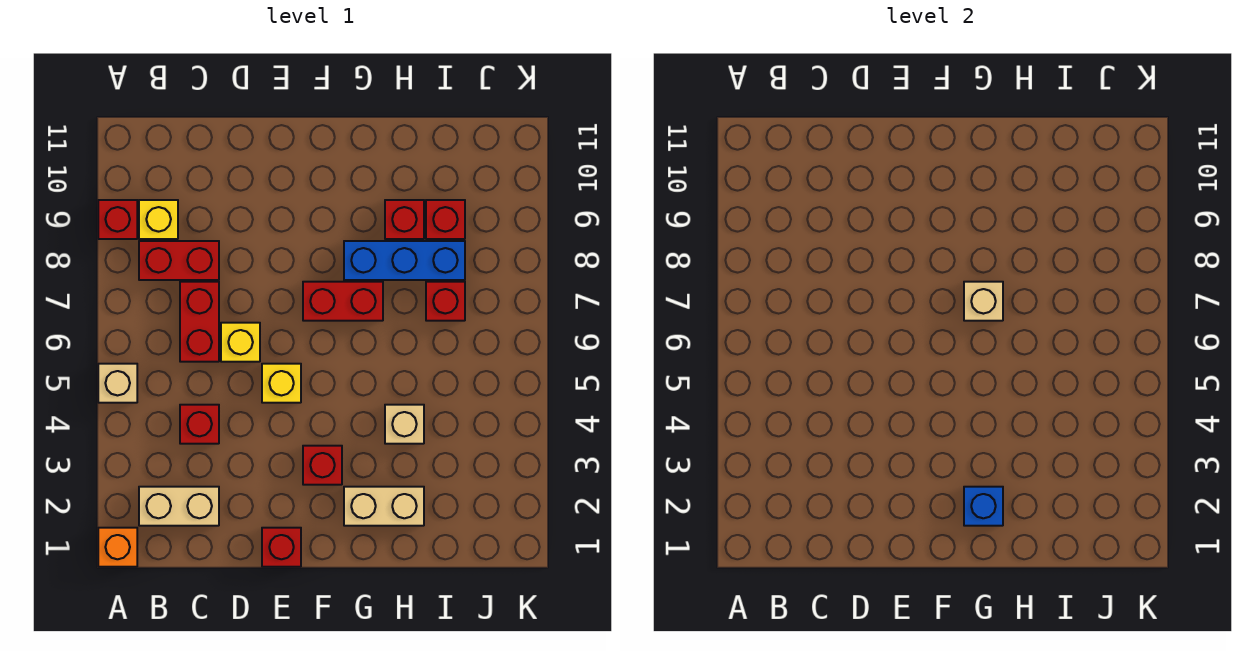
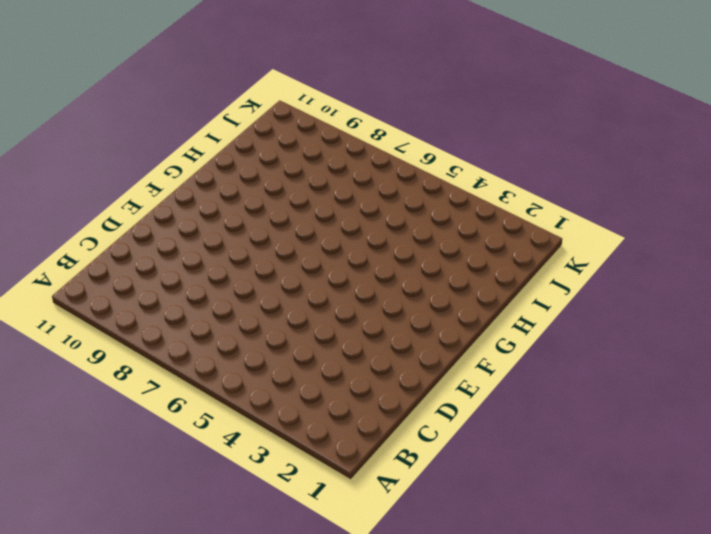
none -> orange brick A1 level 1
none -> tan brick A5 level 1
none -> red brick A9 level 1

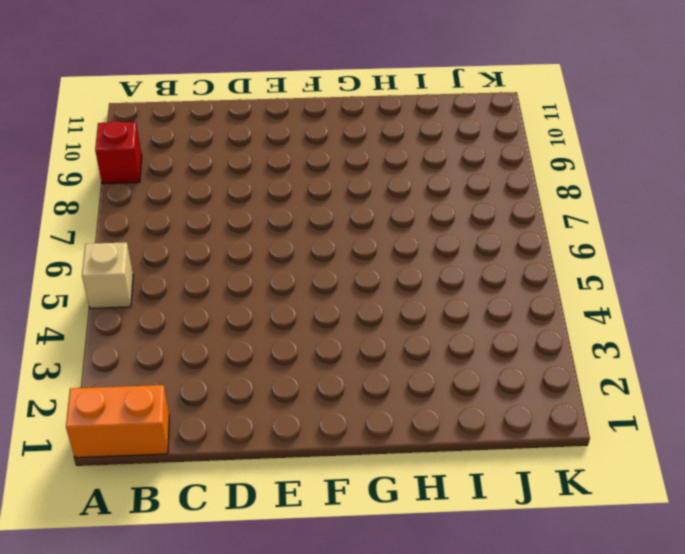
orange brick A1:B1 level 1 -> orange brick A1 level 1
none -> tan brick B2:C2 level 1
none -> red brick B8:C8 level 1
none -> yellow brick B9 level 1

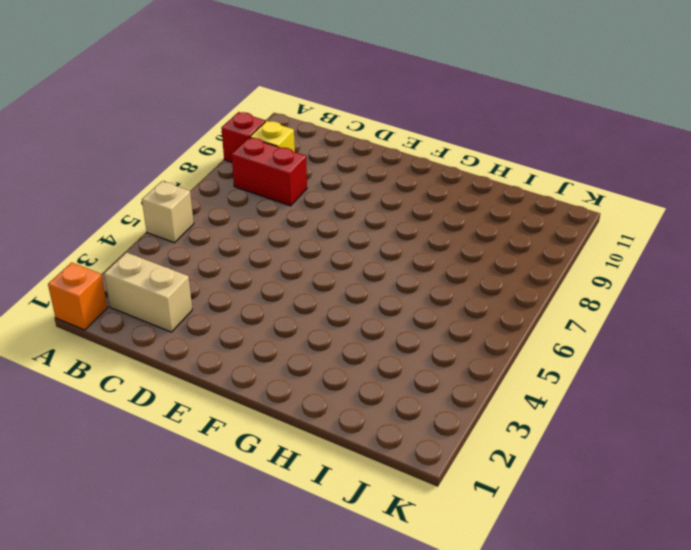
none -> red brick C4 level 1
none -> red brick C6:C7 level 1
none -> yellow brick D6 level 1

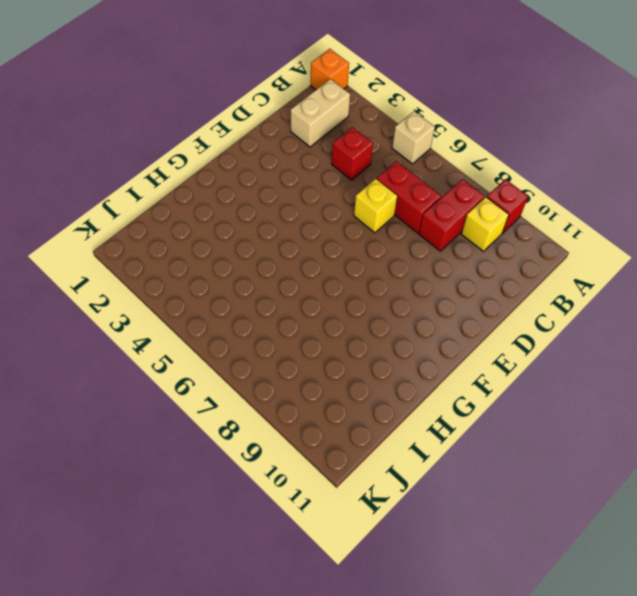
none -> red brick E1 level 1
none -> yellow brick E5 level 1
none -> red brick F3 level 1

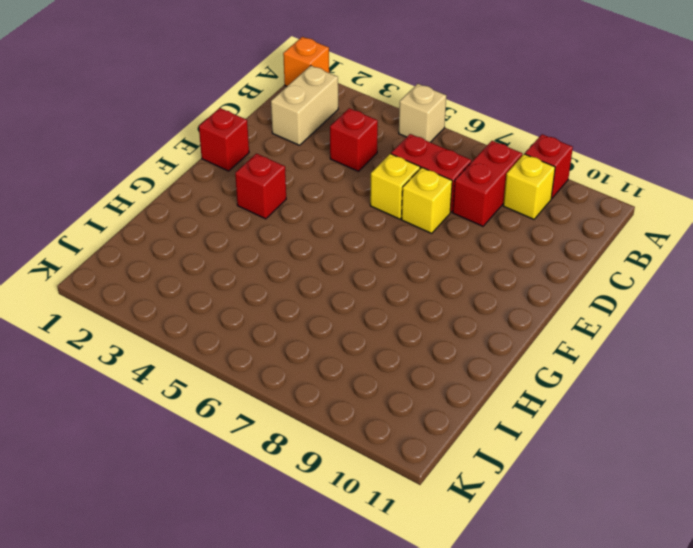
yellow brick D7 level 1 -> yellow brick E5 level 1
none -> red brick F7:G7 level 1
none -> tan brick G2:H2 level 1
none -> blue brick G8:I8 level 1

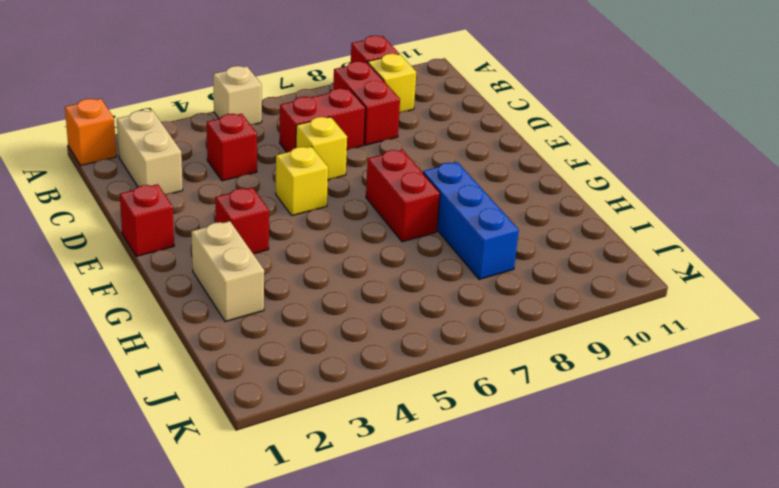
none -> tan brick H4 level 1
none -> red brick H9 level 1
none -> red brick I7 level 1

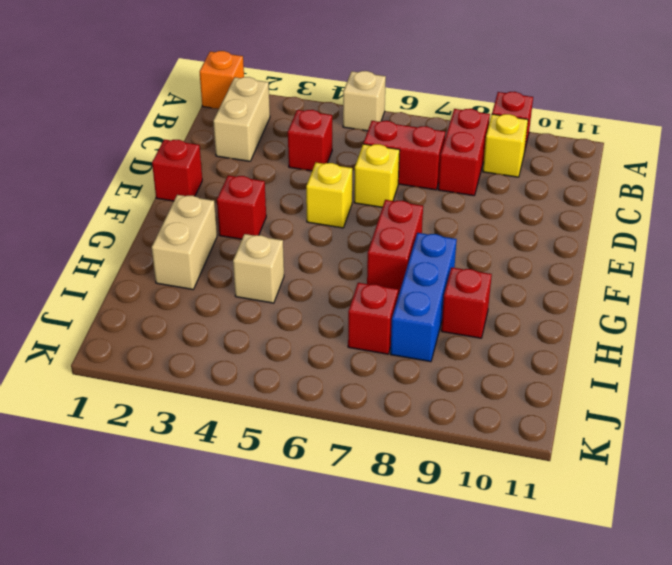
none -> red brick I9 level 1
none -> blue brick G2 level 2
none -> tan brick G7 level 2

